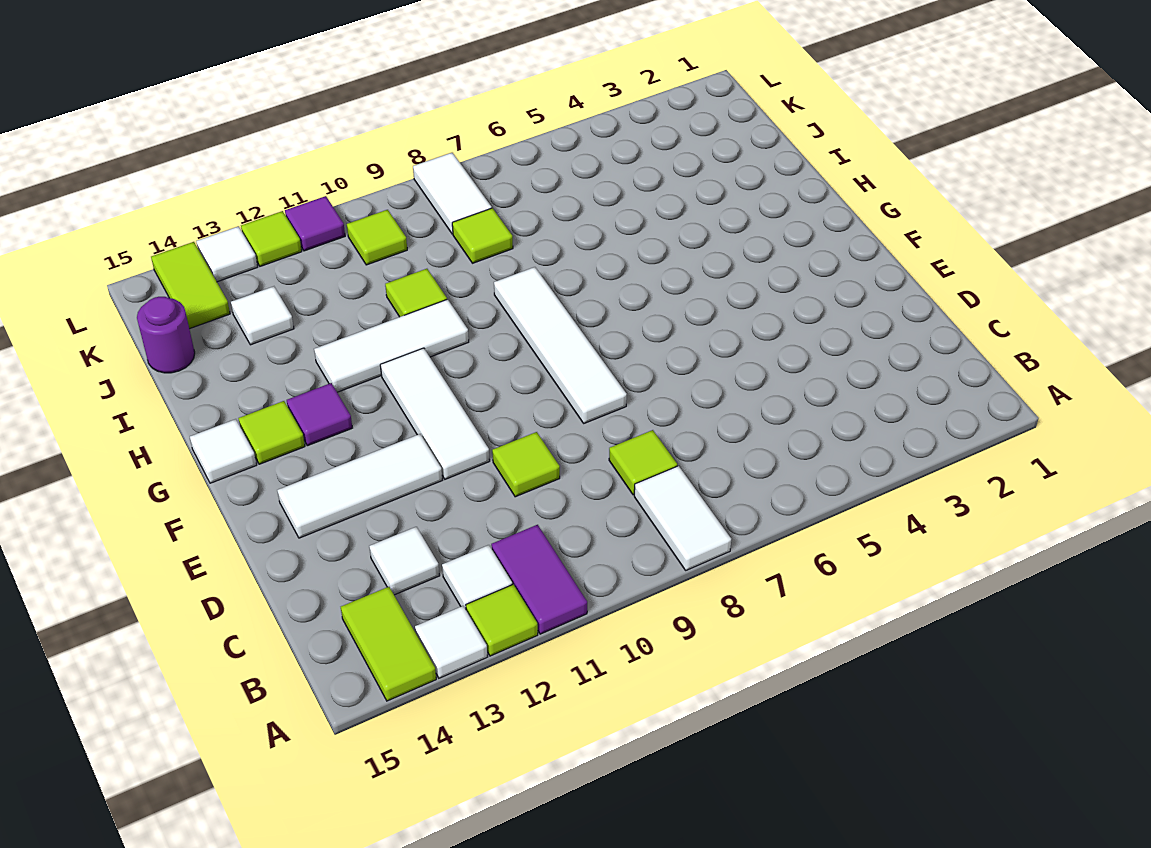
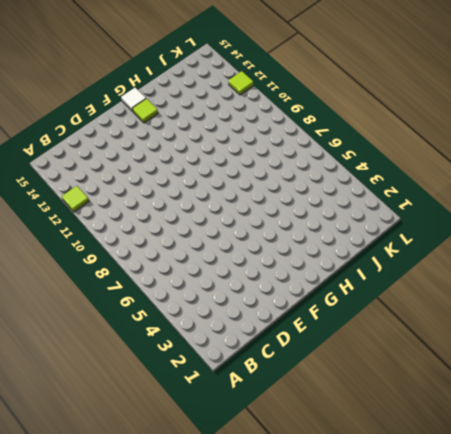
none -> white tile A8:B8 level 1
none -> purple tile A11:B11 level 1
none -> white tile A13 level 1

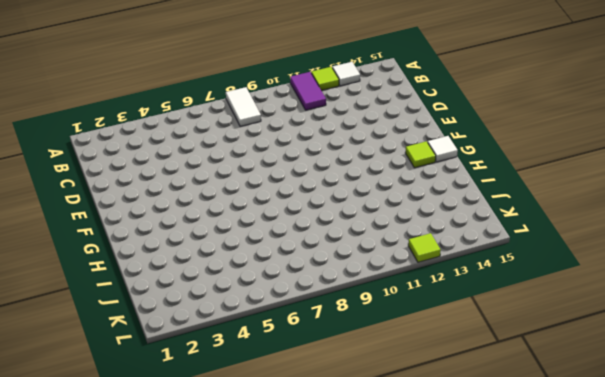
none -> lime tile A14:B14 level 1
none -> white tile B12 level 1
none -> lime tile C8 level 1

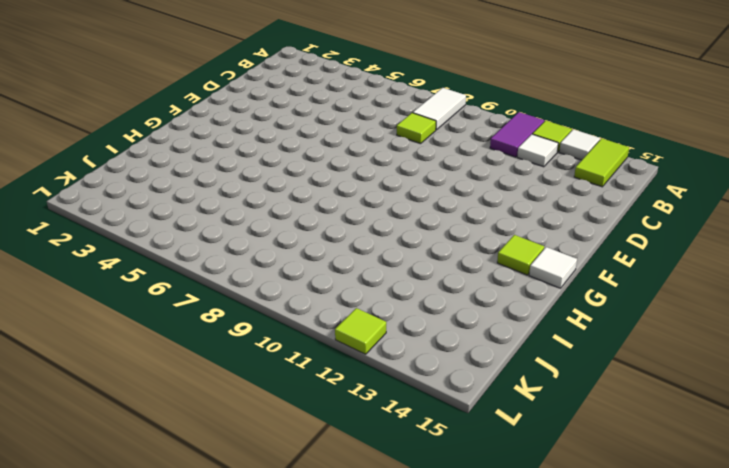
none -> white tile C13 level 1
none -> lime tile D10 level 1
none -> white tile E8:H8 level 1

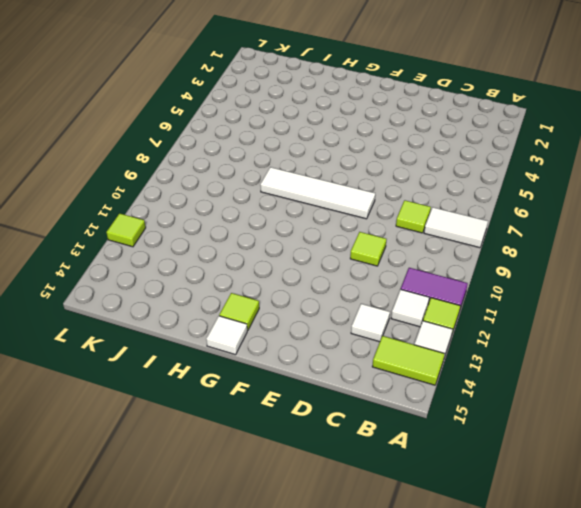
none -> white tile E11:G11 level 1
none -> white tile E12:E14 level 1
none -> purple tile G13 level 1

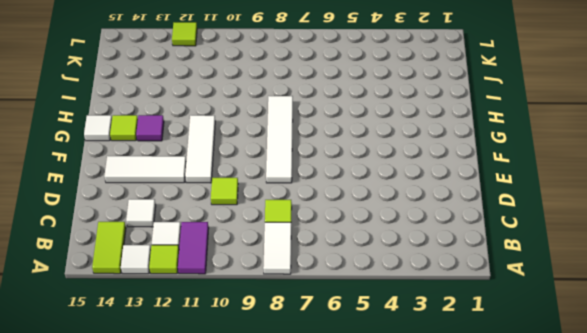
none -> white tile H10:H12 level 1
none -> lime tile I10 level 1
none -> lime tile J8 level 1

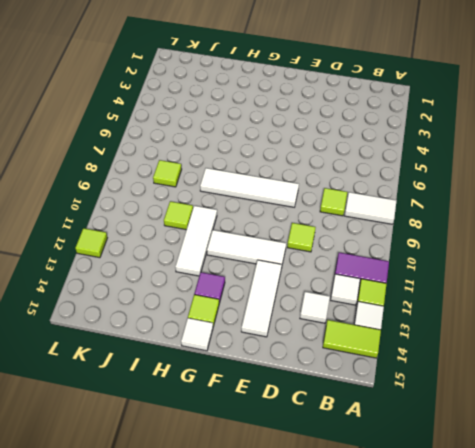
none -> white tile J13 level 1
none -> purple round brick J15 level 1
none -> white tile K8:L8 level 1

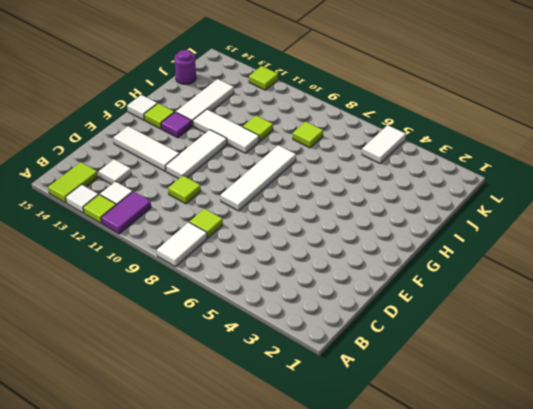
white tile H13:J13 level 1 -> white tile J13 level 1
white tile K5:L5 level 1 -> white tile K8:L8 level 1
none -> lime tile K10 level 1
none -> lime tile K14:L14 level 1
none -> purple tile L11 level 1

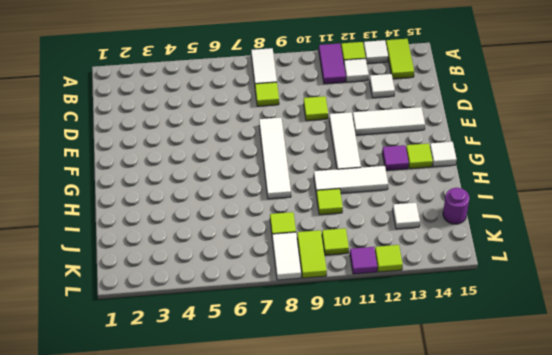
lime tile K9:L9 level 1 -> lime tile K14:L14 level 1
none -> white tile L13 level 1

